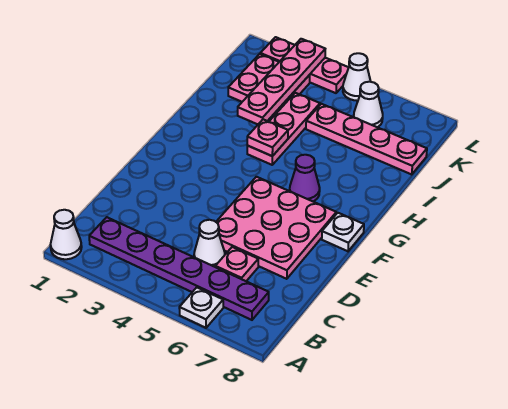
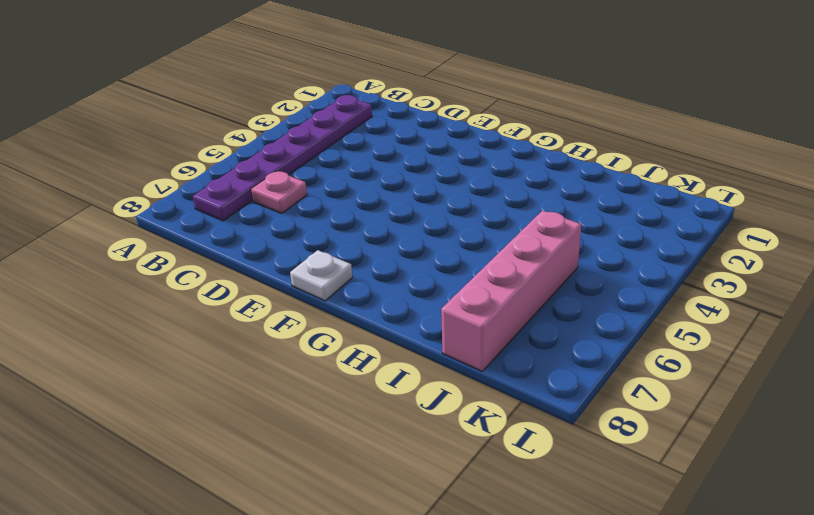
pink brick J5:J8 level 1 -> pink plate J5:J8 level 1
none -> white cone A1 level 1
none -> white plate A6 level 1
none -> white cone C5 level 1

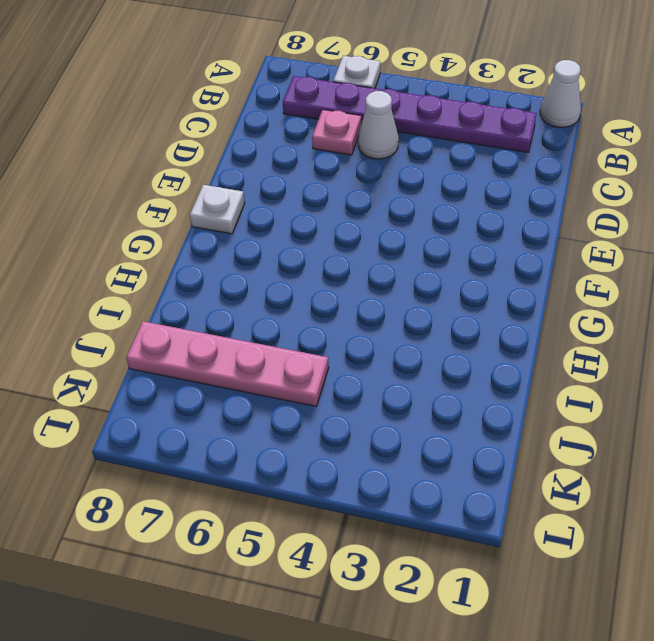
none -> pink plate D5:F7 level 1
none -> purple cone G6 level 1
none -> pink plate H4:J4 level 1

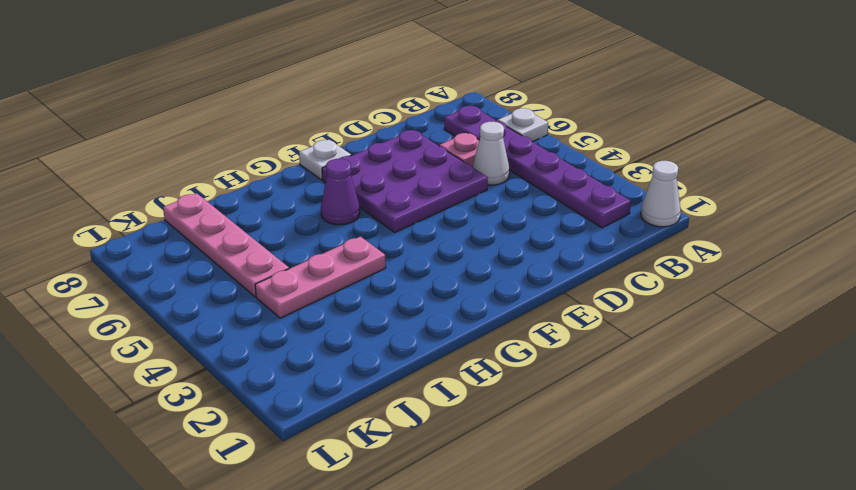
purple plate D5:F7 level 1 -> pink plate D5:F7 level 1
none -> pink plate J2:K3 level 1
none -> white cone K6 level 1
none -> pink plate L2:L4 level 1

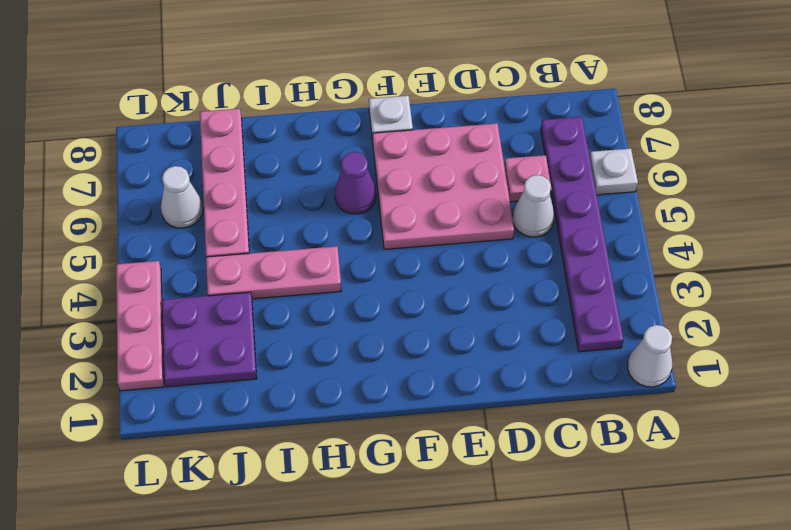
purple plate J2:K3 level 1 -> pink plate J2:K3 level 1
none -> white cone L5 level 1
none -> pink plate H4 level 2
none -> pink plate I3:L3 level 2

